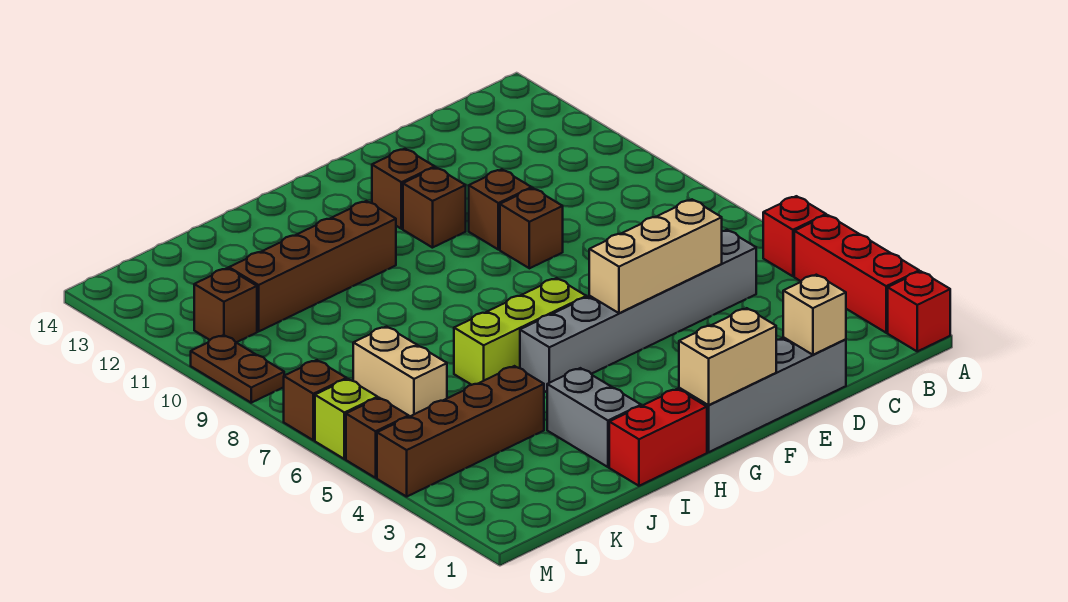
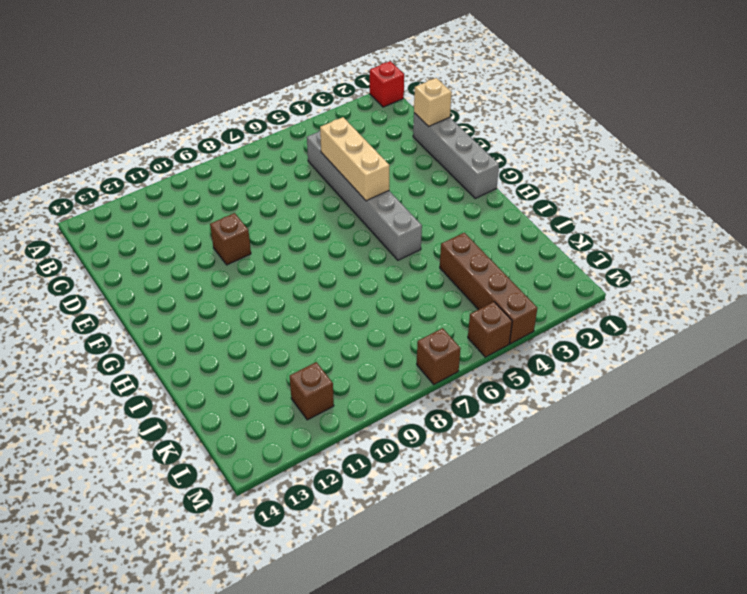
none -> red brick A2:A4 level 1
none -> red brick A5 level 1
none -> brown brick E9 level 1

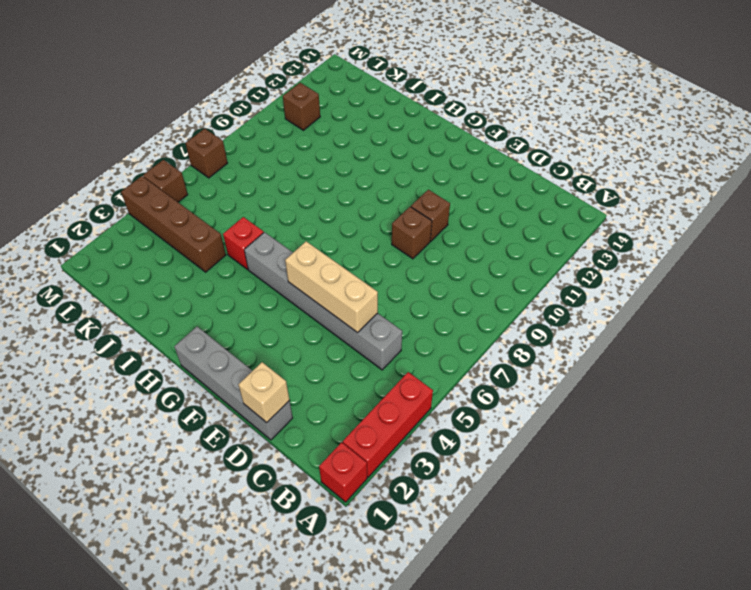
red brick I5 level 1 -> red brick A5 level 1
none -> brown brick F11 level 1
none -> brown brick F12 level 1
none -> lime brick G6:I6 level 1

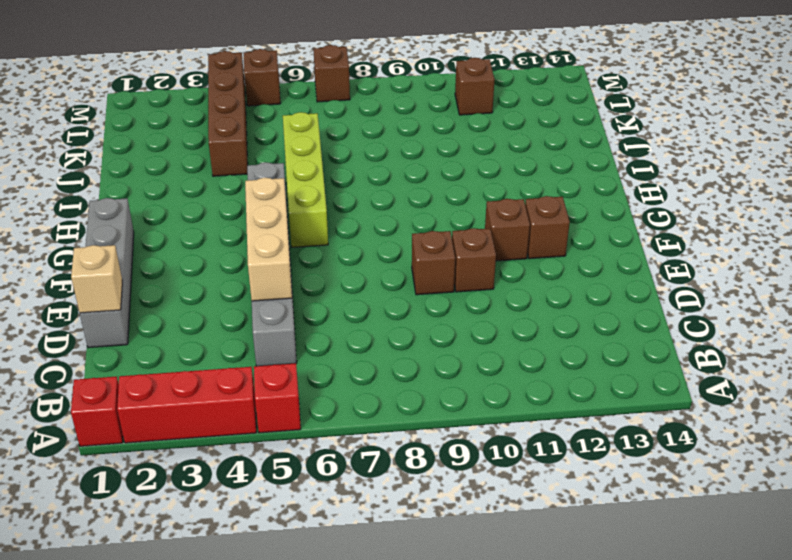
lime brick G6:J6 level 1 -> lime brick G6:I6 level 1
none -> red brick H1:I1 level 1
none -> brown brick H11:K11 level 1
none -> grey brick I2:I3 level 1

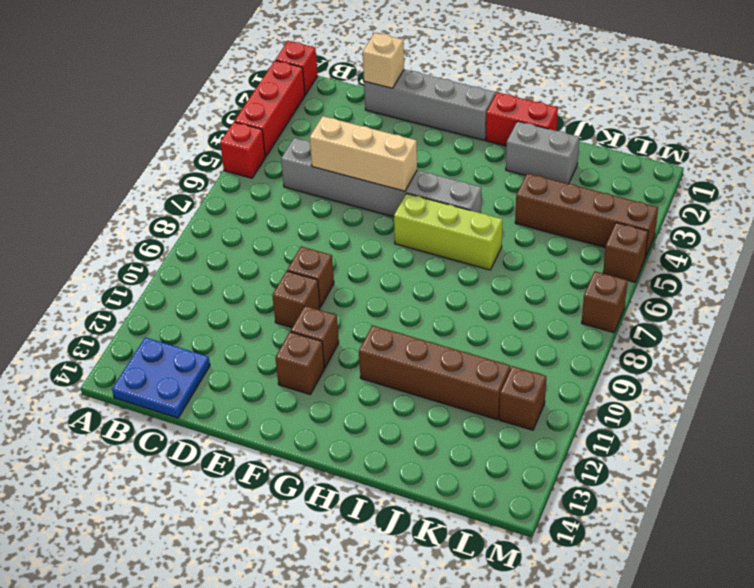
blue plate B13:C14 level 1 -> none
grey brick I2:J2 level 1 -> grey brick I2:I3 level 1
none -> tan brick K6:K7 level 1
none -> lime brick M6 level 1
none -> brown plate M9:M10 level 1

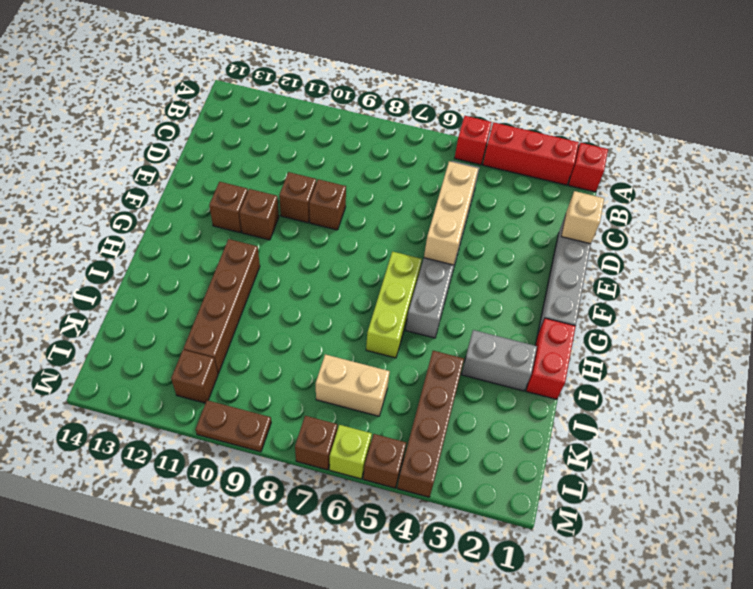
none -> tan brick F1:G1 level 2

